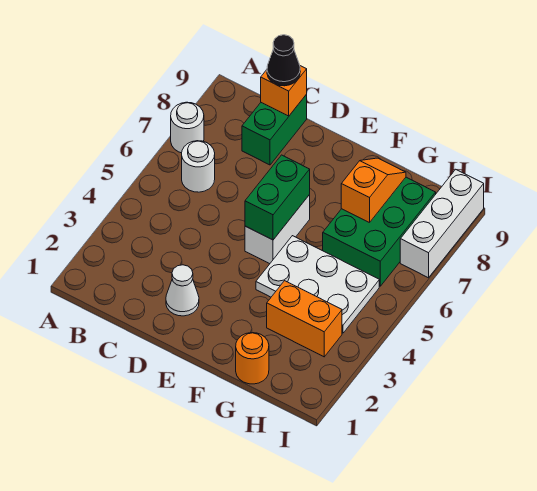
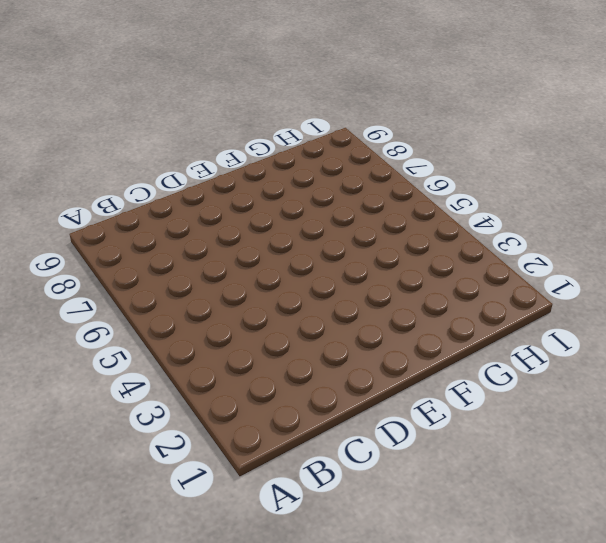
none -> white round brick A7 level 1
none -> white round brick B6 level 1
none -> green brick C8:C9 level 1

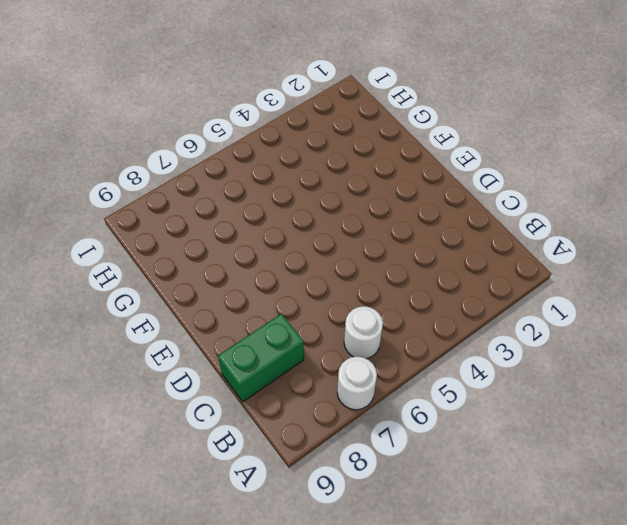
none -> white cone D2 level 1
none -> white brick E5:E6 level 1
none -> white plate F4:H5 level 1

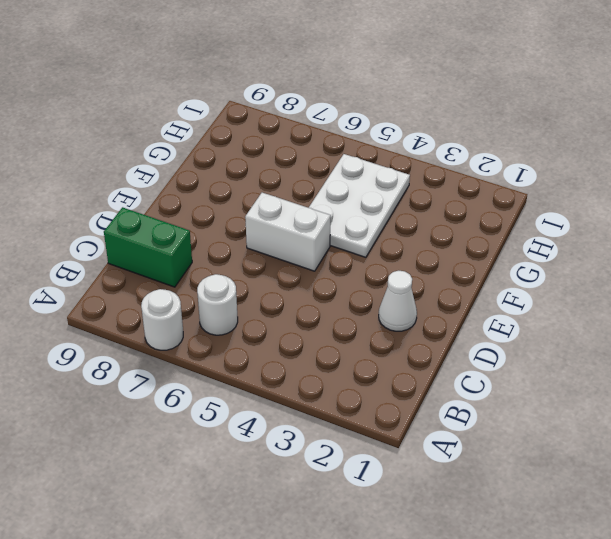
none -> orange round brick G1 level 1
none -> orange brick G3:H3 level 1
none -> green brick G6:H8 level 1

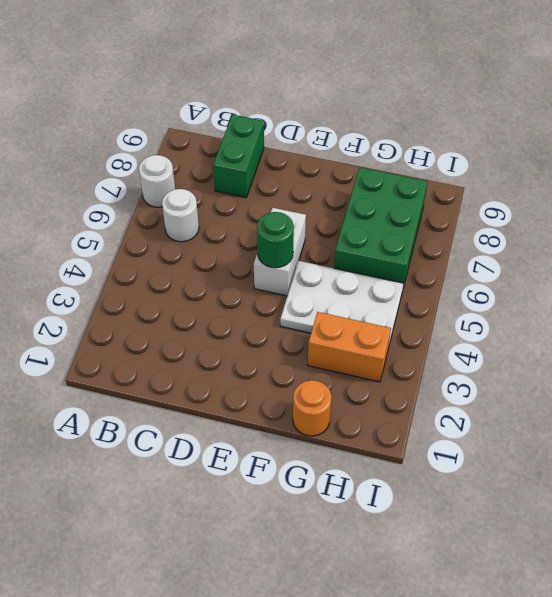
green round brick E5 level 2 -> green brick E5:E6 level 2
none -> white cone D2 level 1
none -> white brick I7:I9 level 1
none -> orange brick C9 level 2

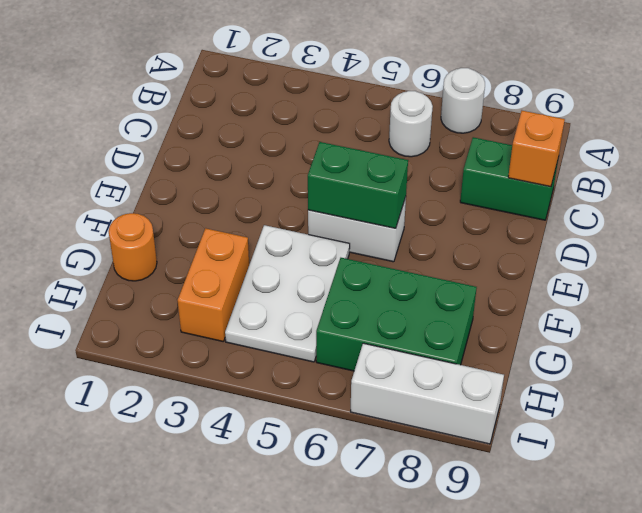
none -> white cone D2 level 1
none -> orange slope G7:G8 level 2 top 7
none -> black cone C9 level 3

